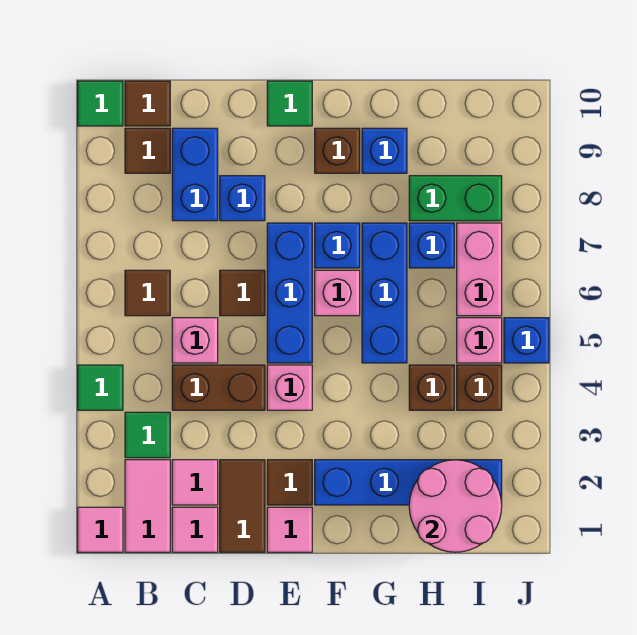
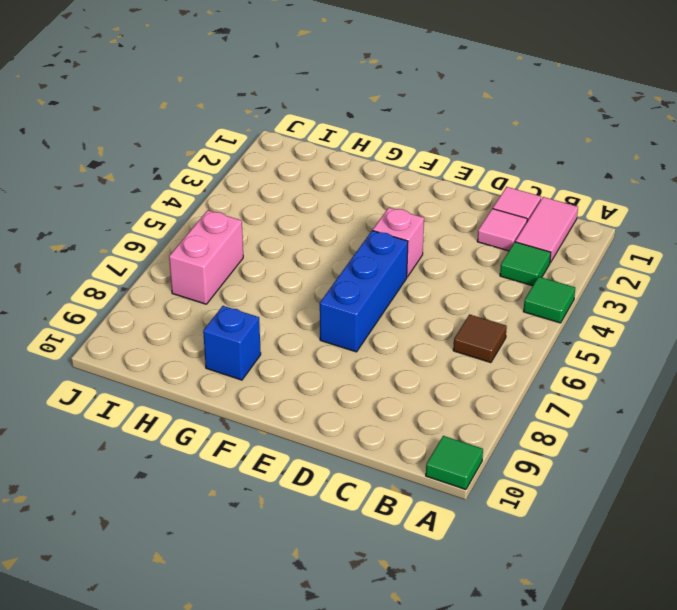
none -> pink tile A1 level 1
none -> brown tile B9 level 1
none -> brown tile B10 level 1
none -> brown brick C4:D4 level 1

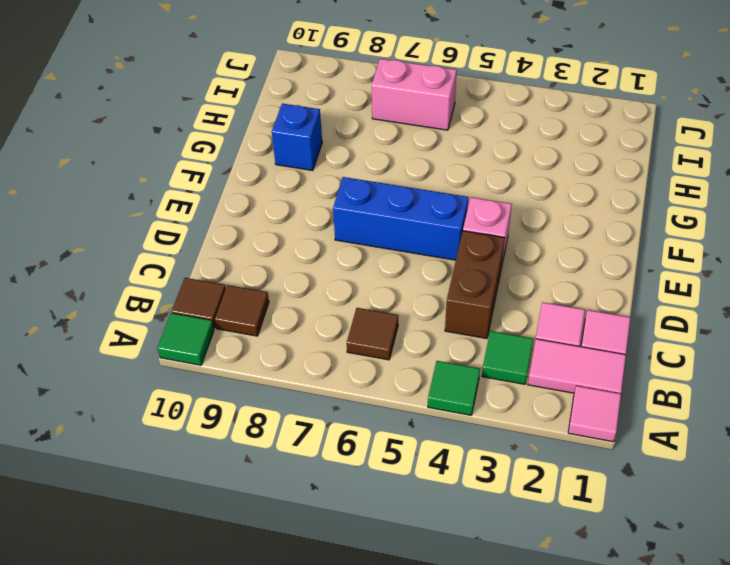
none -> pink brick C5 level 1
none -> blue brick C8:C9 level 1
none -> brown tile D1:D2 level 1
none -> brown tile D6 level 1

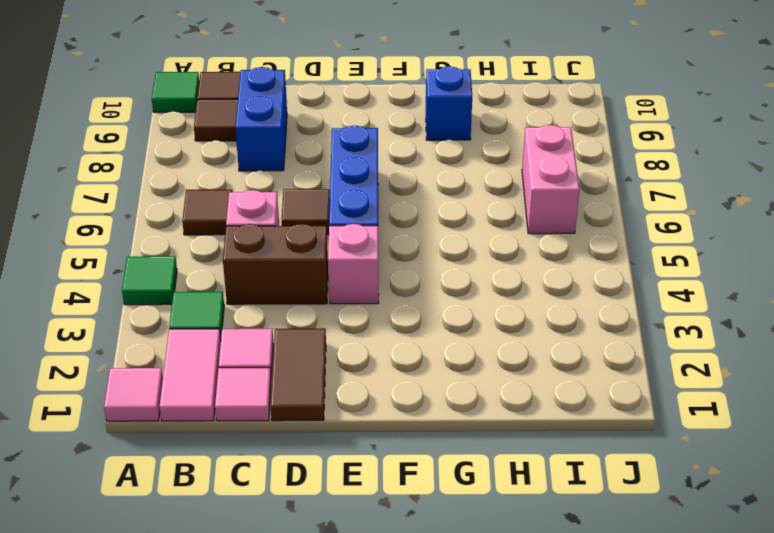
none -> blue brick D8 level 1
none -> pink tile E1 level 1
none -> brown tile E2 level 1
none -> green tile E10 level 1

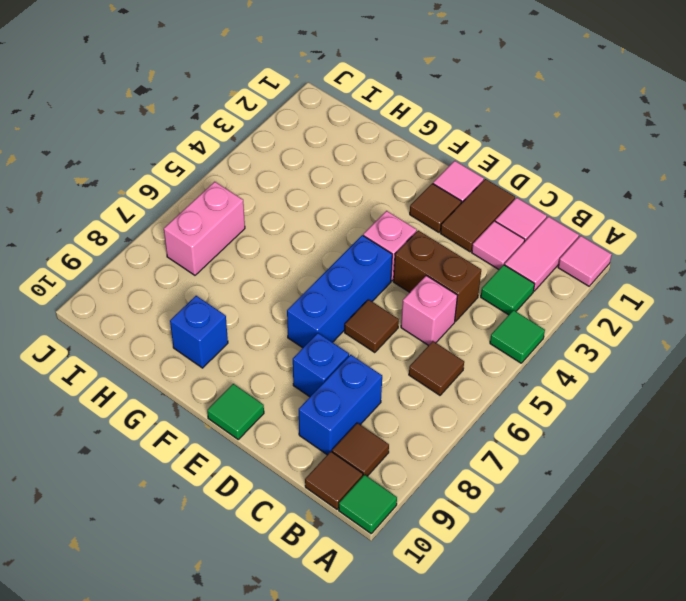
none -> blue brick F2:I2 level 1
none -> pink brick F6 level 1
none -> blue brick F7 level 1
none -> brown brick F9 level 1

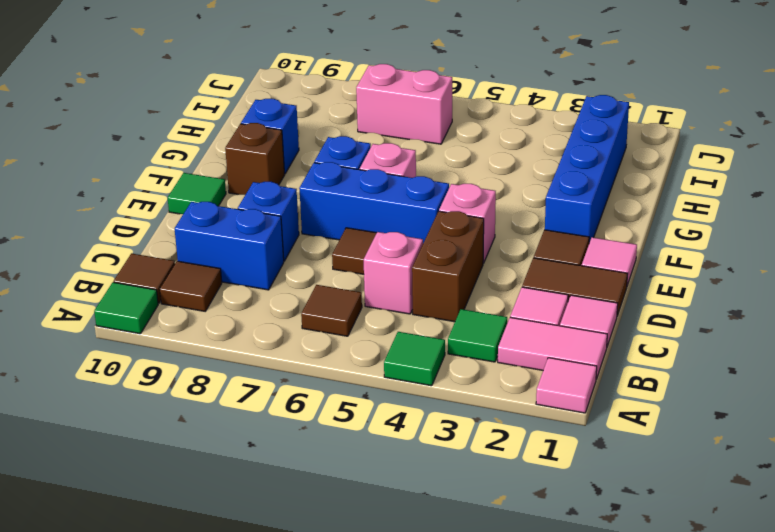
none -> blue brick G5:G7 level 1
none -> brown brick H4 level 1
none -> blue brick H7 level 1
none -> green brick H8:I8 level 1

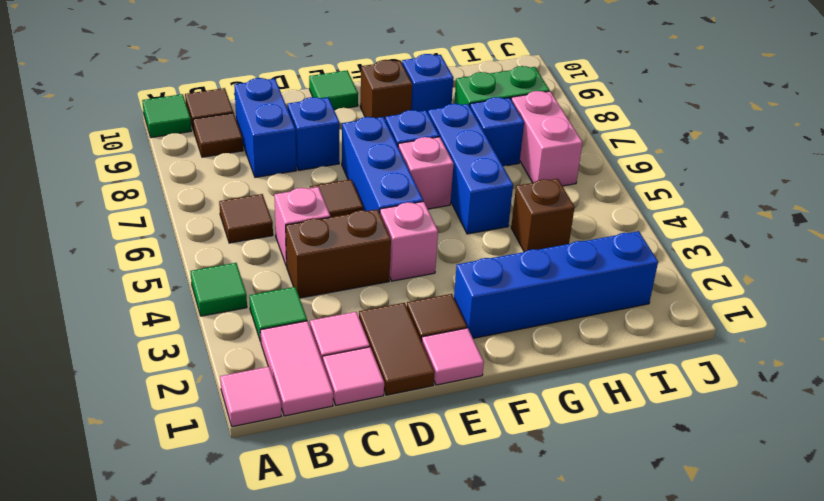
none -> brown brick I4 level 1
none -> pink brick I5 level 1
none -> blue brick J5 level 1
none -> pink round brick H1:I2 level 2

